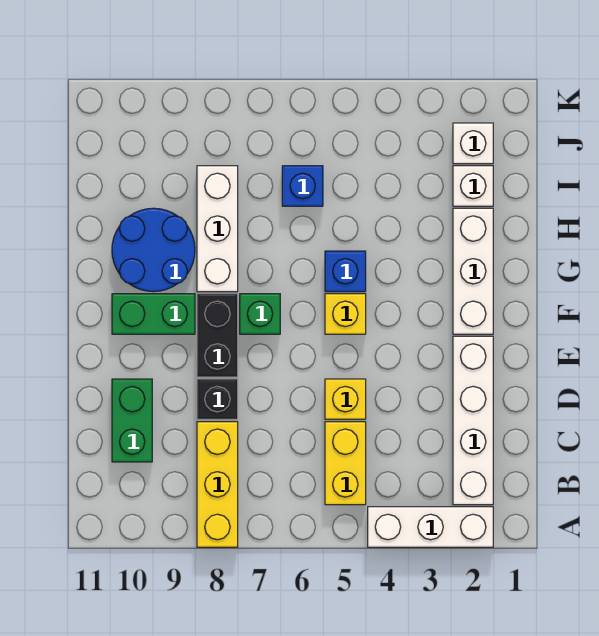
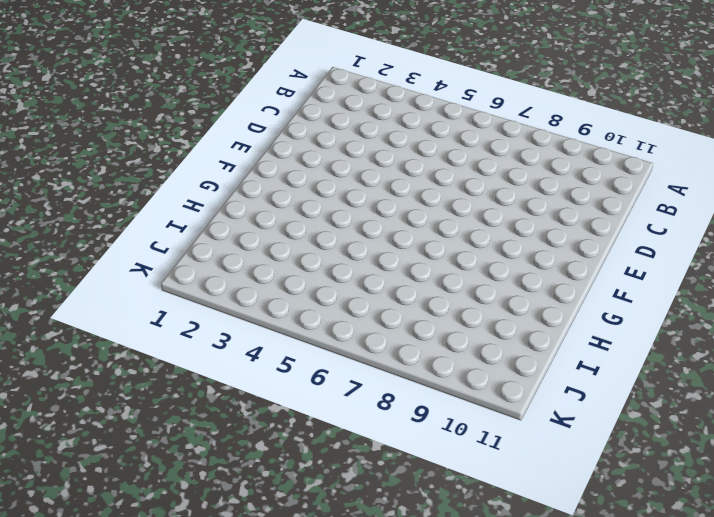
none -> white brick A2:A4 level 1
none -> yellow brick A8:C8 level 1
none -> white brick B2:E2 level 1

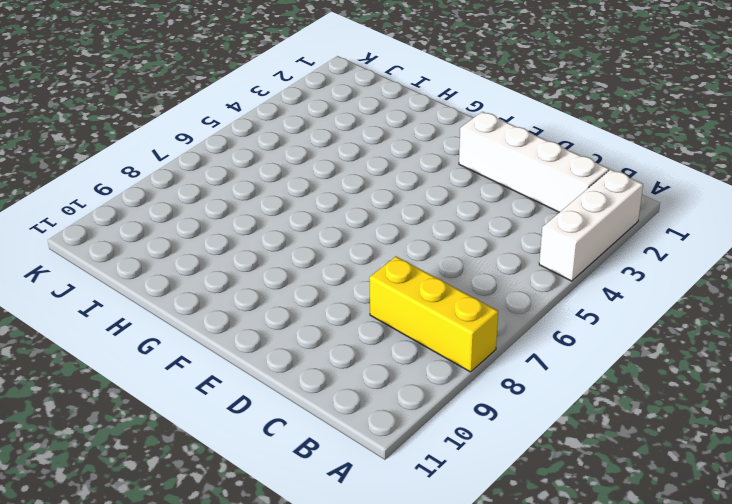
none -> yellow brick B5:C5 level 1
none -> green brick C10:D10 level 1
none -> yellow brick D5 level 1

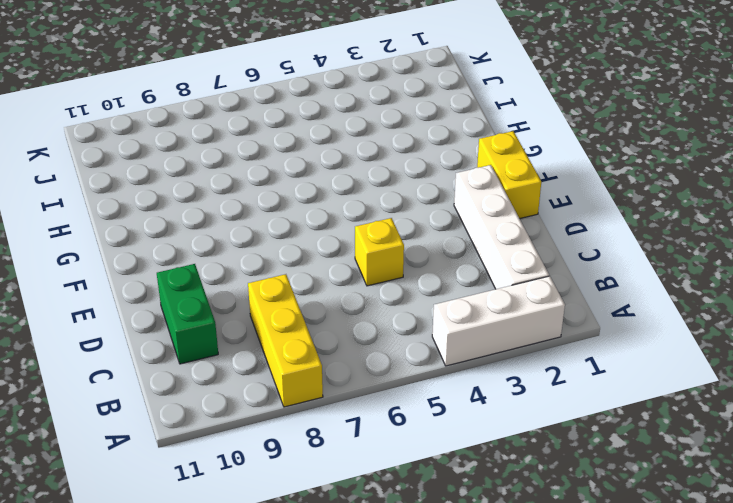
yellow brick E1:F1 level 1 -> yellow brick B5:C5 level 1
none -> black brick D8 level 1
none -> black brick E8:F8 level 1
none -> white brick F2:H2 level 1

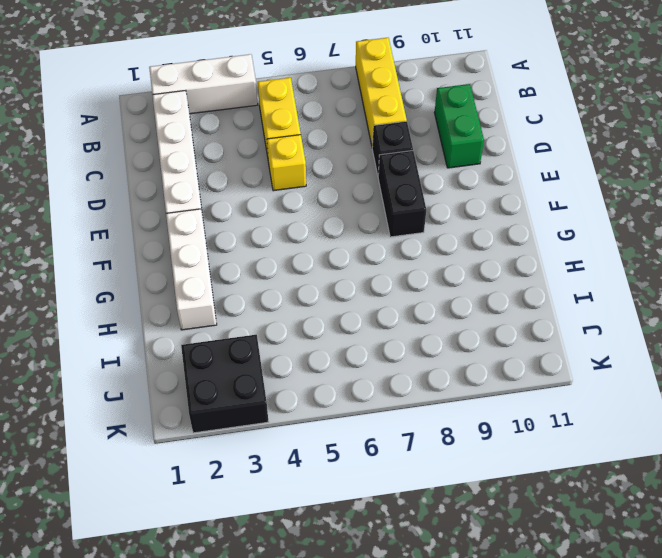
black brick J2:K3 level 1 -> white brick J2 level 1
none -> yellow brick F5 level 1
none -> green brick F7 level 1
none -> green brick F9:F10 level 1

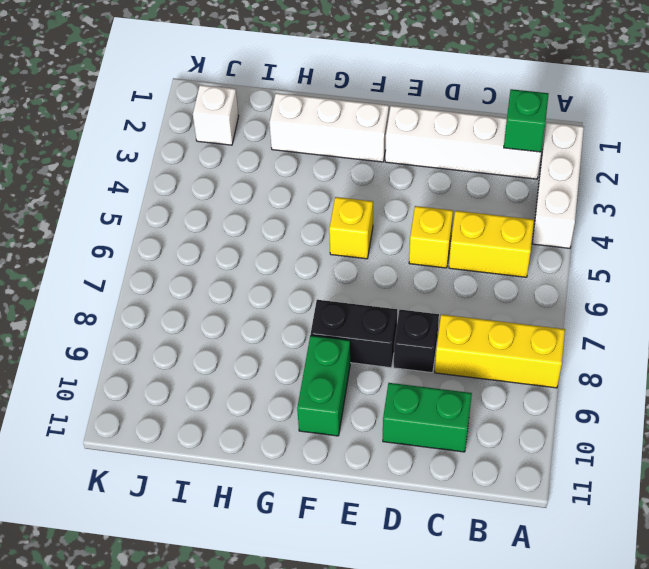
green brick B2 level 2 -> green brick F7 level 1
none -> blue brick G5 level 1
none -> white brick G8:I8 level 1
none -> blue round brick G9:H10 level 1

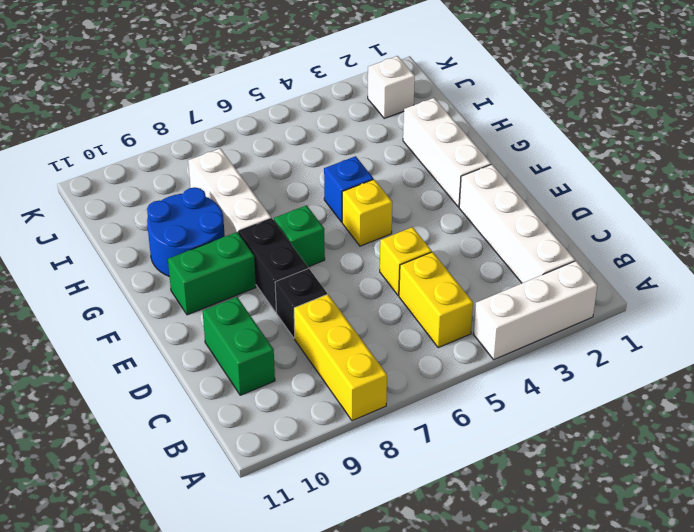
none -> white brick I2 level 1
none -> blue brick I6 level 1

